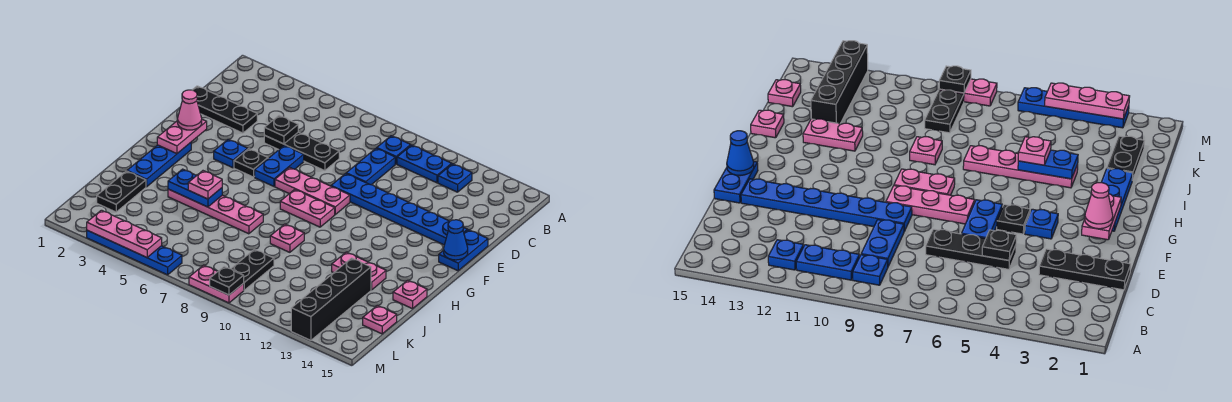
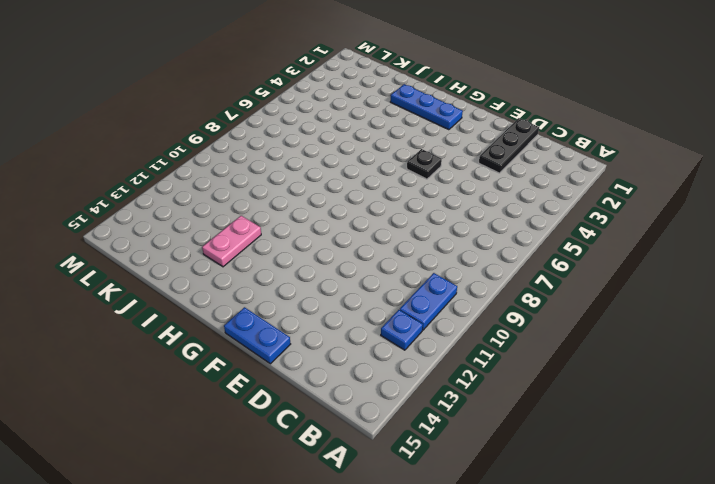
none -> blue plate B9 level 1
none -> blue plate C9:D9 level 1
none -> black plate D5:D7 level 1
none -> blue plate E6:F6 level 1

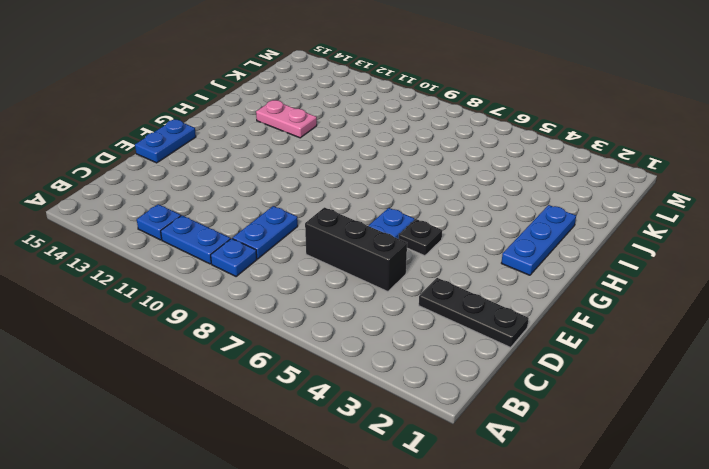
black brick D5:D7 level 1 -> black plate D5:D7 level 1
none -> blue plate E9:E14 level 1
none -> blue plate F4 level 1
none -> pink plate F7:F9 level 1
none -> pink plate G8:G9 level 1

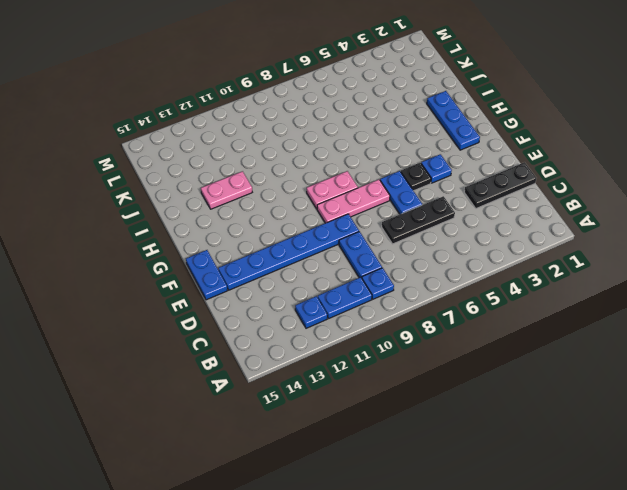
none -> pink plate I4:I7 level 1
none -> pink plate I9 level 1
none -> pink plate I15 level 1
none -> black plate J2:K2 level 1

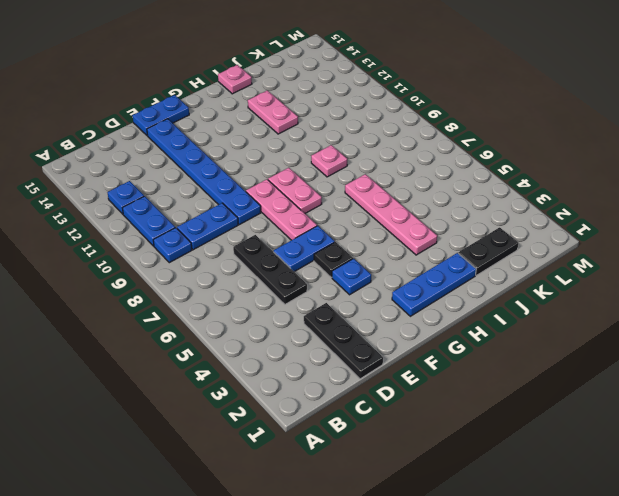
none -> black brick J13:M13 level 1
none -> black plate K9:L9 level 1
none -> pink plate K15 level 1
none -> blue plate M3:M6 level 1

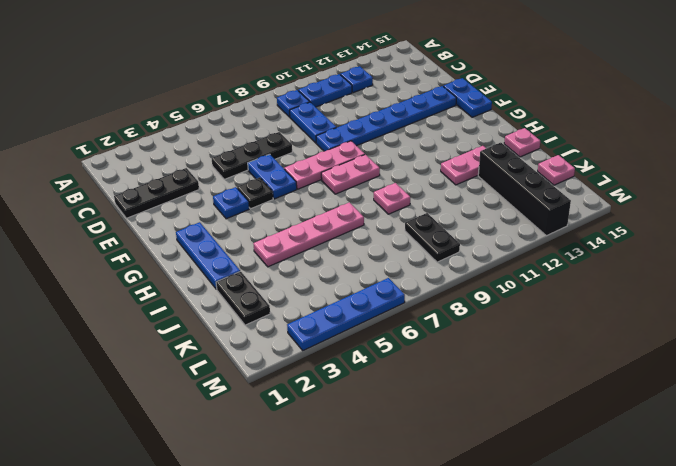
none -> pink plate M8:M9 level 1
none -> black plate D5 level 2
none -> pink plate F2:G2 level 2
none -> blue cone F15 level 2

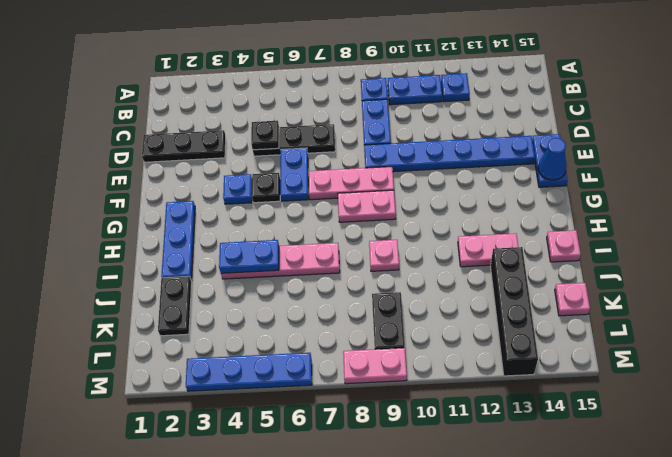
none -> pink plate F2:G2 level 2
none -> pink plate M3:M5 level 2
none -> black plate M9 level 2
none -> pink cone F2 level 3

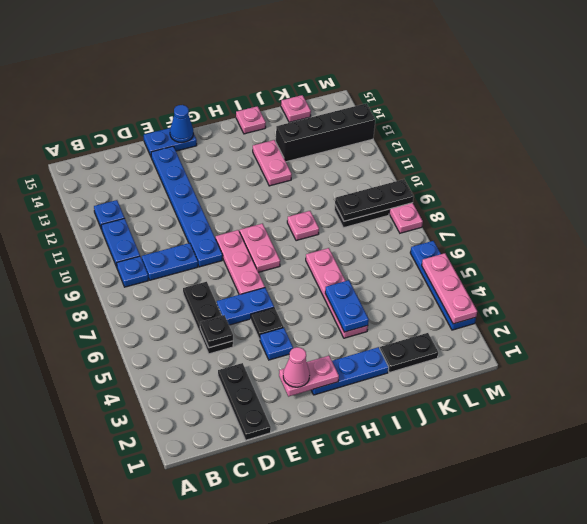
black plate K9:M9 level 2 -> black plate M9 level 2
none -> pink plate I5 level 3

